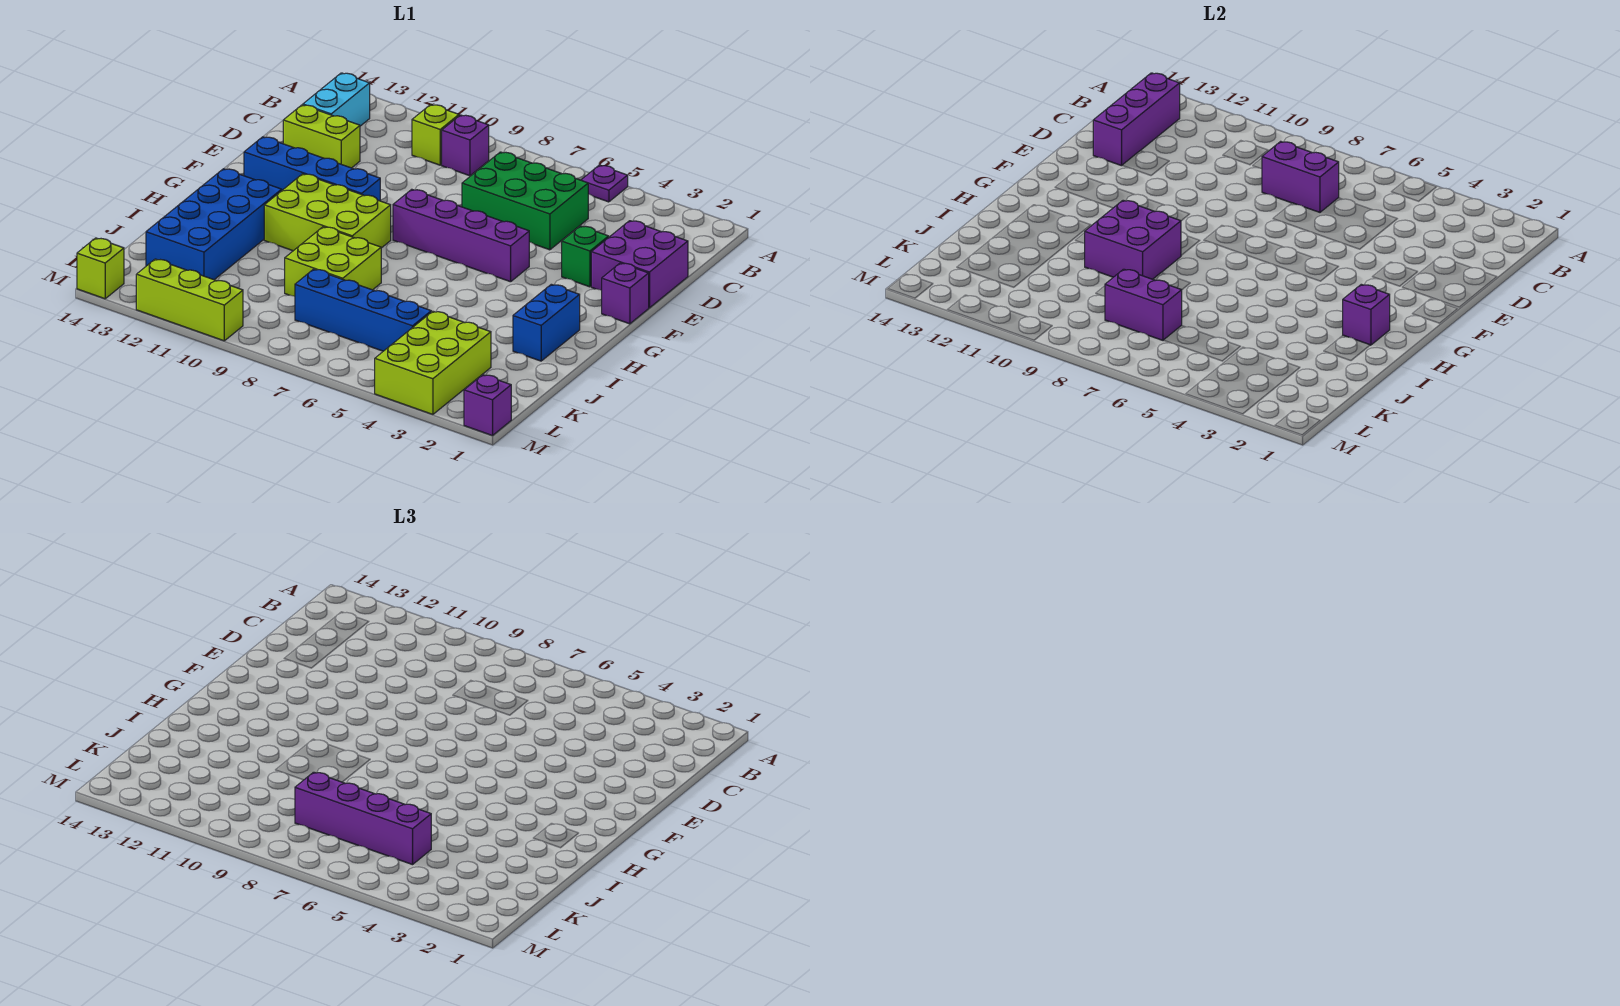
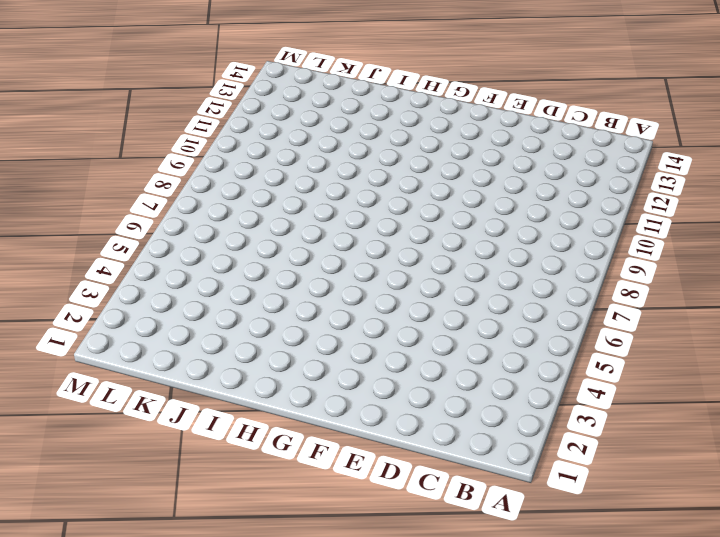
none -> purple plate A5 level 1
none -> purple brick B9 level 1
none -> lime brick B10 level 1

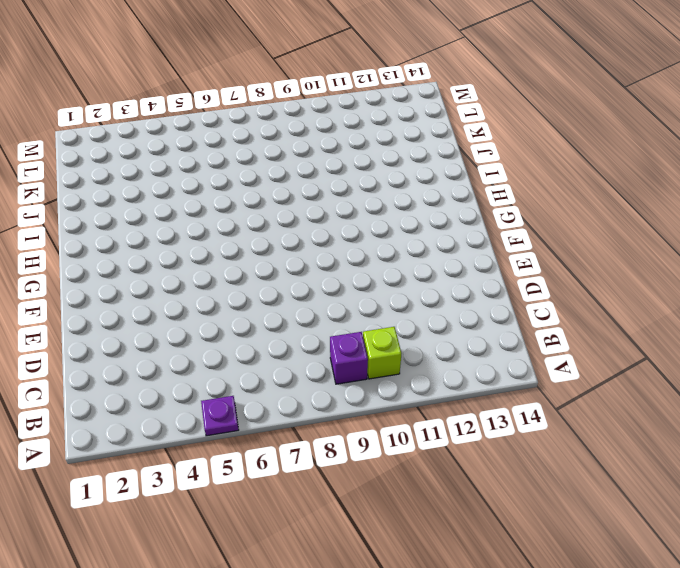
none -> cyan brick B13:C13 level 1
none -> green brick C5:D7 level 1
none -> purple brick D1:E2 level 1

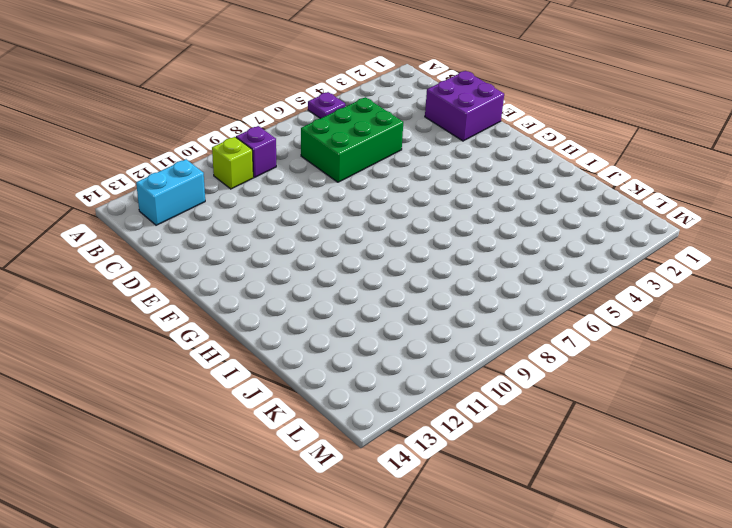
cyan brick B12:B13 level 1 -> cyan brick B13:C13 level 1
none -> lime brick D12:D13 level 1
none -> green brick E3 level 1
none -> purple brick F1 level 1

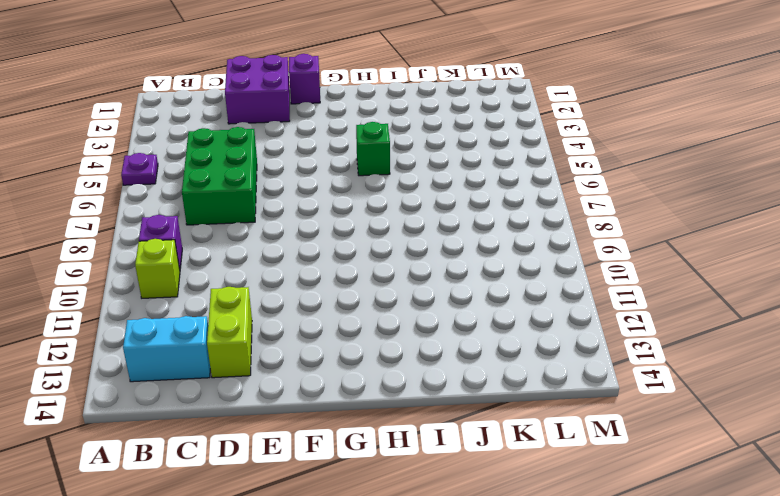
green brick H5 level 1 -> green brick E3 level 1
none -> purple brick F5:F8 level 1
none -> blue brick F10:F13 level 1
none -> lime brick G9:H11 level 1

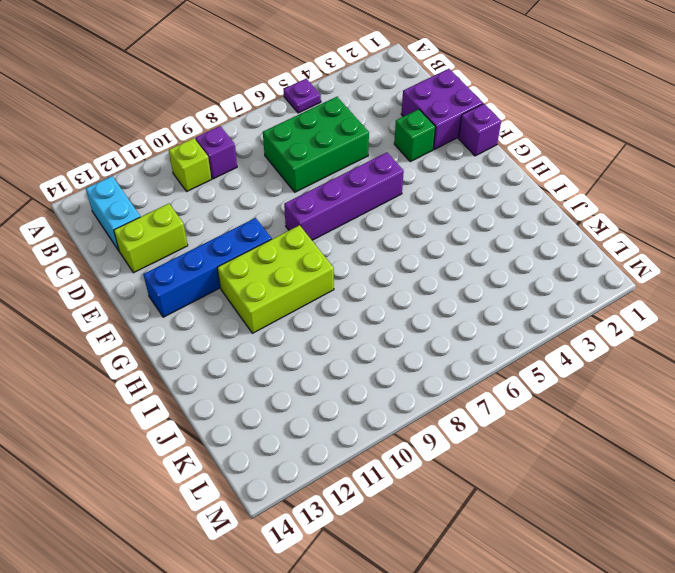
none -> blue brick H2:I2 level 1
none -> blue brick H12:K13 level 1
none -> lime brick I8:J9 level 1

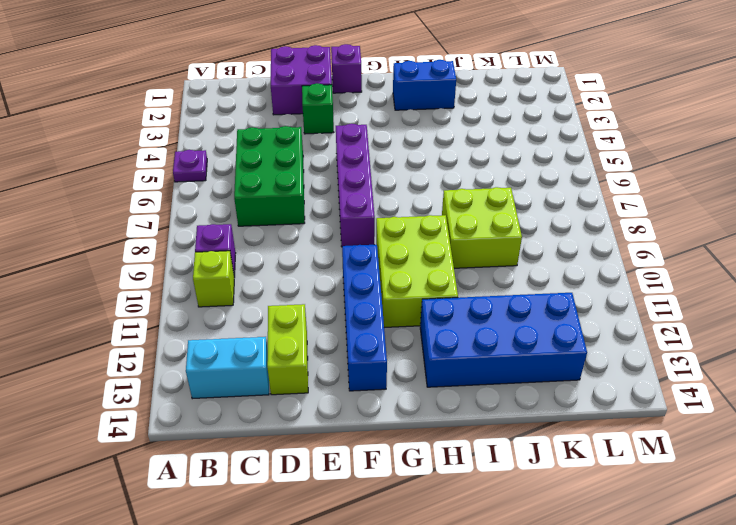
none -> lime brick K3:M4 level 1
none -> blue brick K5:K8 level 1
none -> purple brick M1 level 1

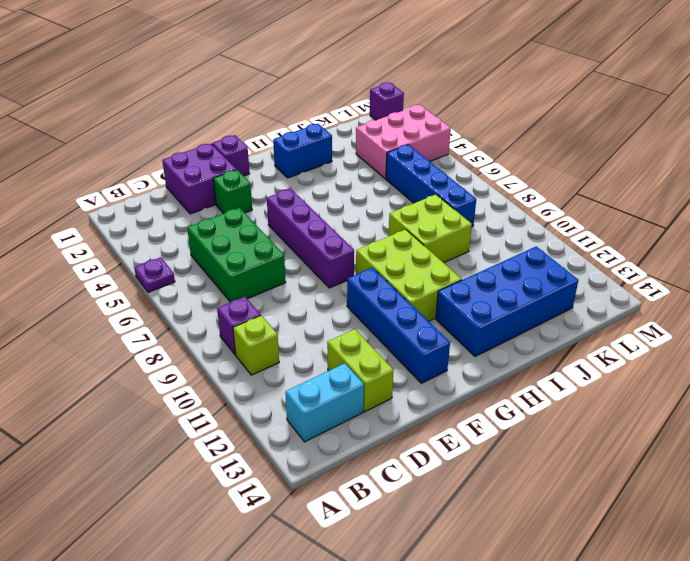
pink brick K3:M4 level 1 -> lime brick K3:M4 level 1
none -> lime brick M10:M12 level 1
none -> lime brick M14 level 1
none -> purple brick B13:D13 level 2

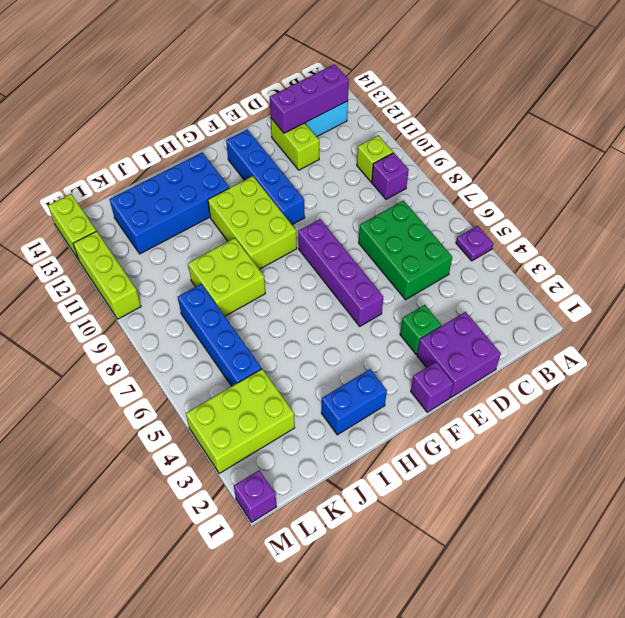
lime brick M13:M14 level 1 -> lime brick M14 level 1
none -> purple brick C7:C8 level 2
none -> purple brick H2 level 2
none -> purple brick H9:I10 level 2

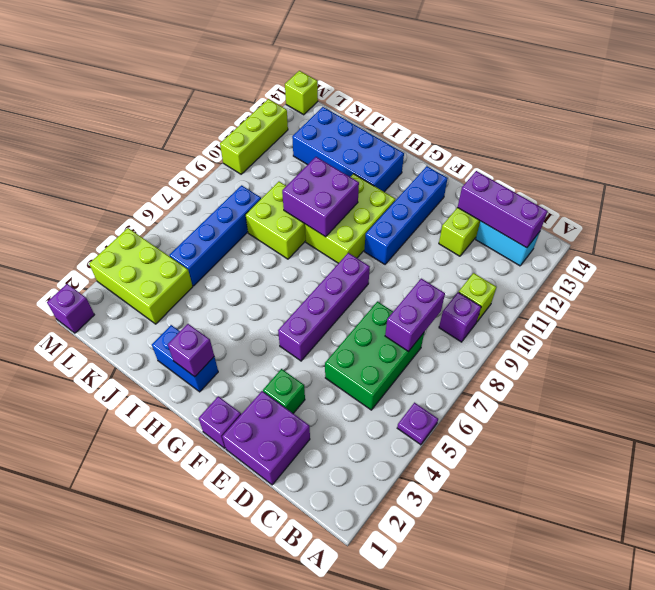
none -> purple brick K7:K8 level 2
none -> purple brick K5:K8 level 3

